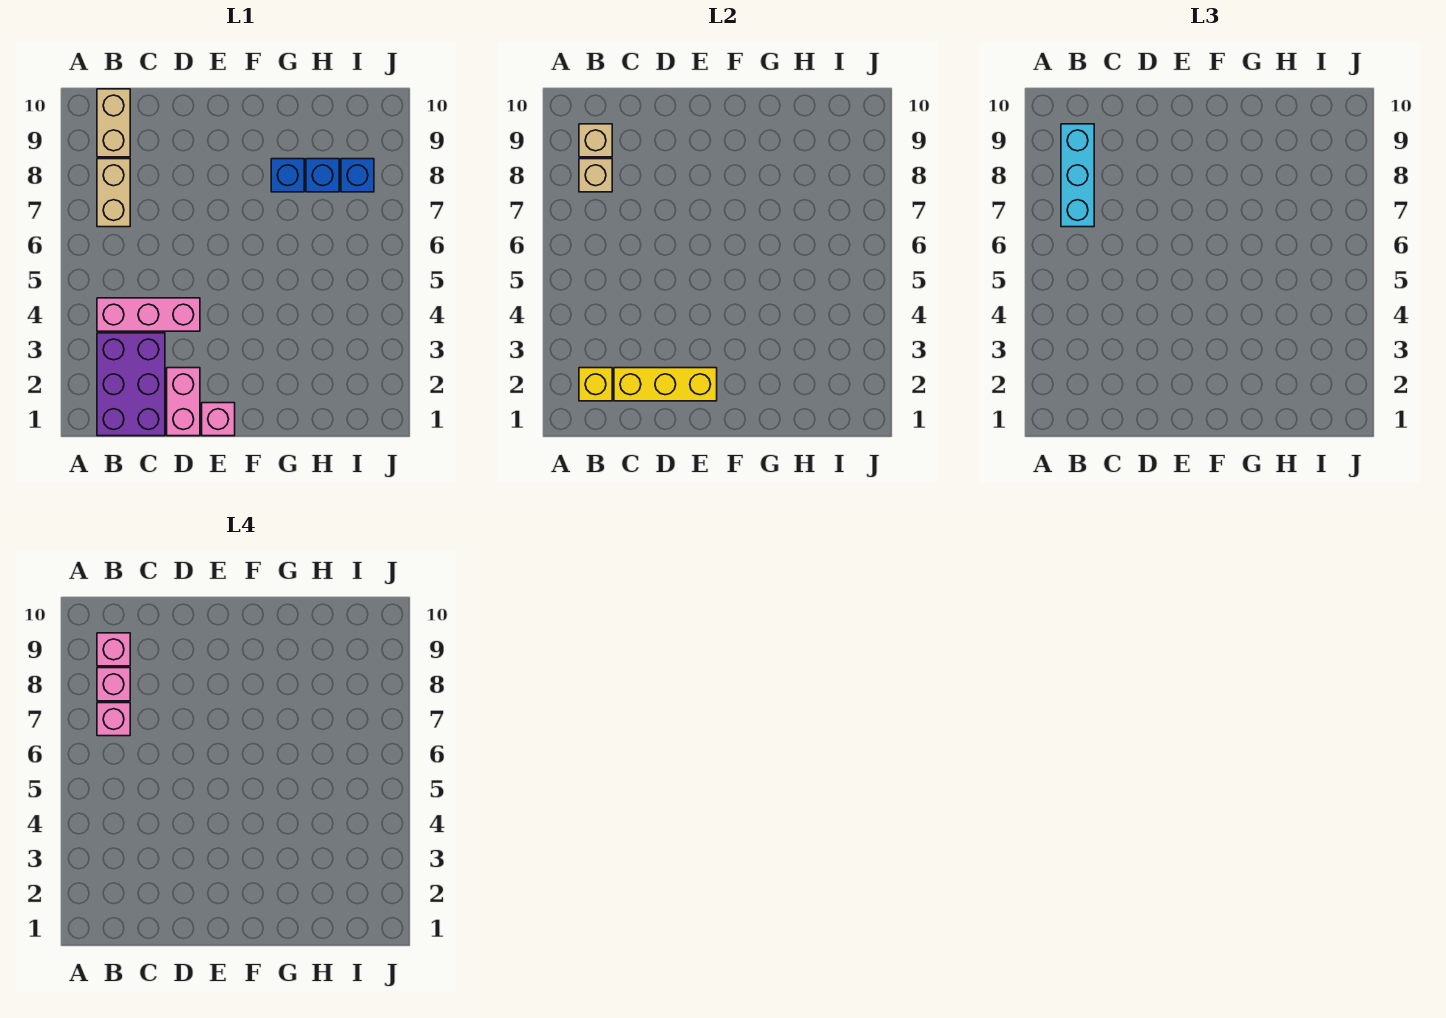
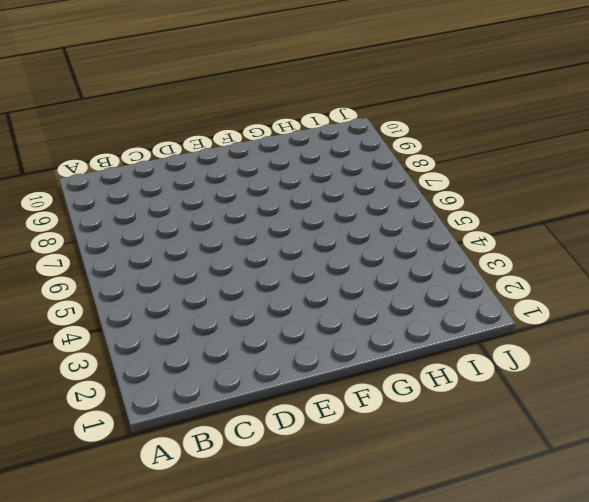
none -> purple brick B1:C3 level 1
none -> pink brick B4:D4 level 1
none -> tan brick B7:B8 level 1

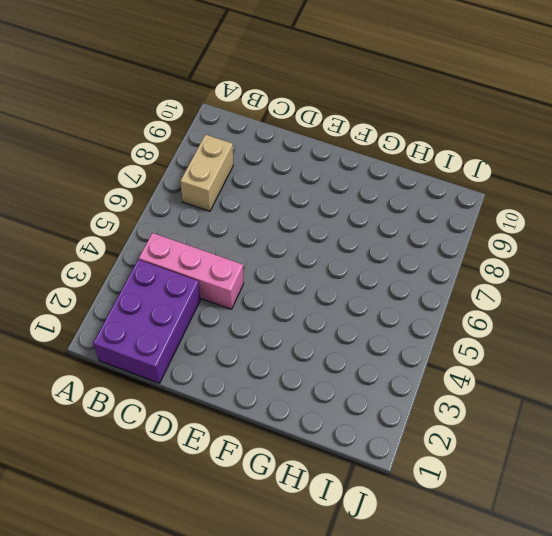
none -> tan brick B9:B10 level 1
none -> pink brick D1:D2 level 1
none -> pink brick E1 level 1

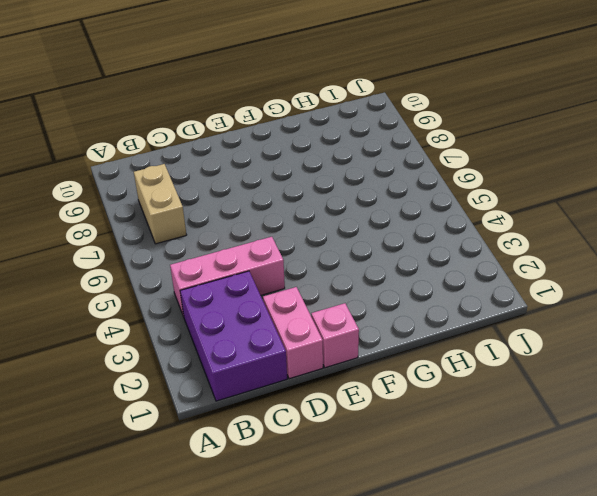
none -> tan brick B9:B10 level 1
none -> blue brick G8 level 1
none -> blue brick H8 level 1

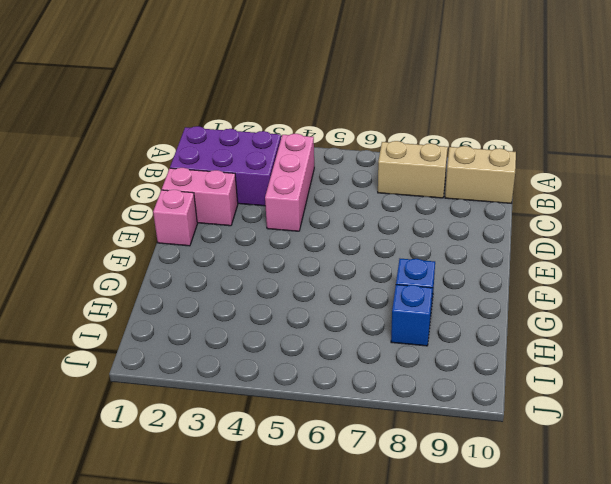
none -> blue brick I8 level 1
none -> yellow brick B2 level 2
none -> tan brick B8 level 2

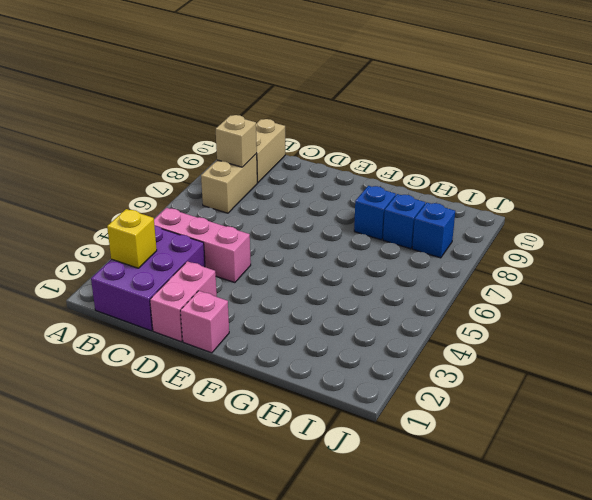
none -> tan brick B9 level 2
none -> yellow brick C2:E2 level 2
none -> cyan brick B7:B9 level 3

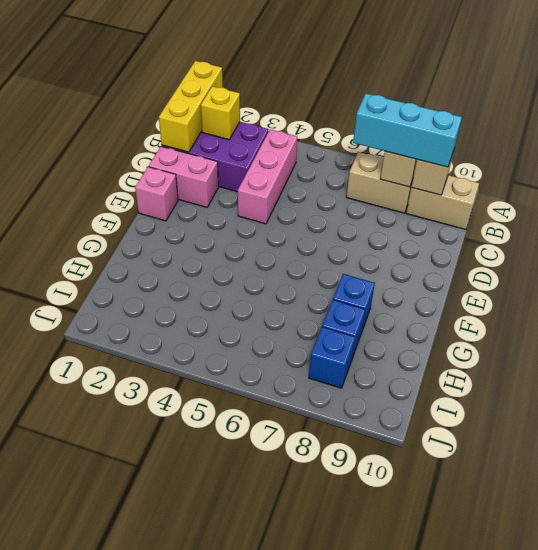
yellow brick A1:C1 level 2 -> yellow brick C2:E2 level 2
none -> pink brick B7 level 4
none -> pink brick B8 level 4
none -> pink brick B9 level 4

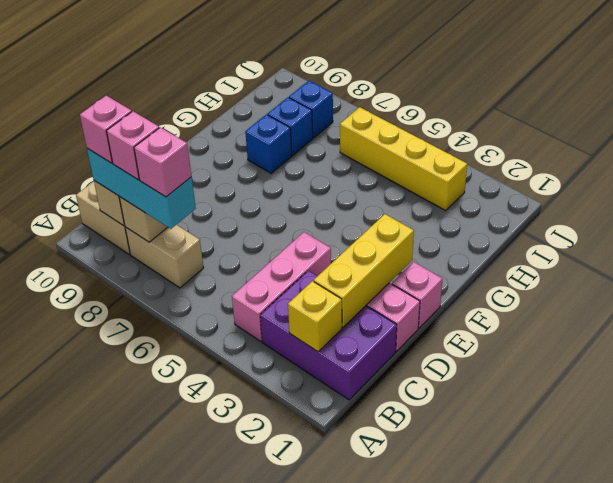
yellow brick I3:I6 level 1 -> none

